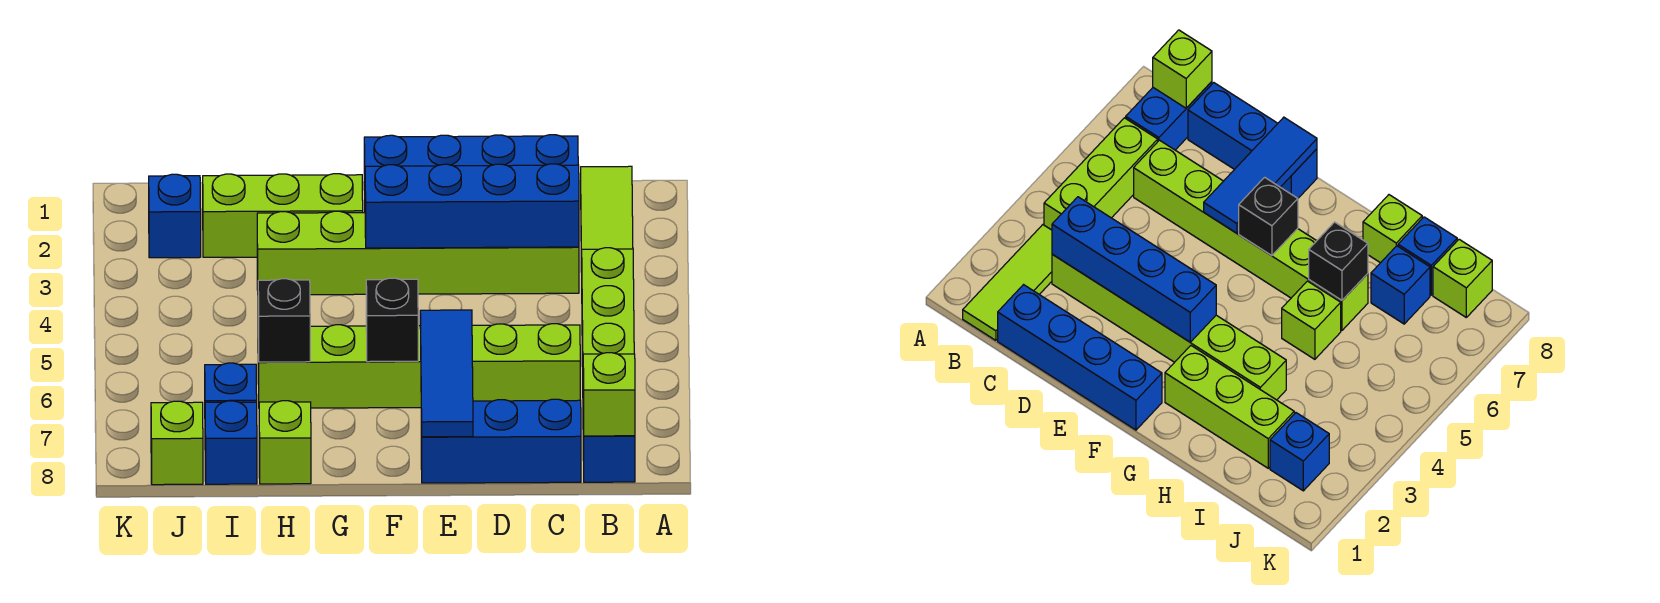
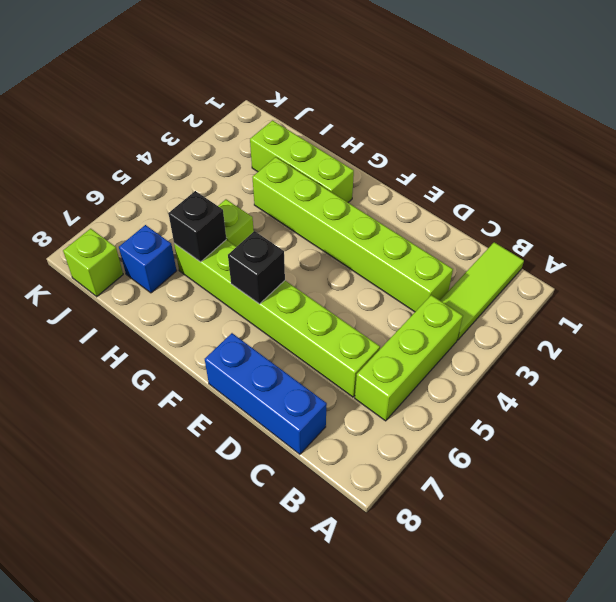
none -> blue brick B7:B8 level 1
none -> blue brick C1:F1 level 1
none -> lime brick H8 level 1

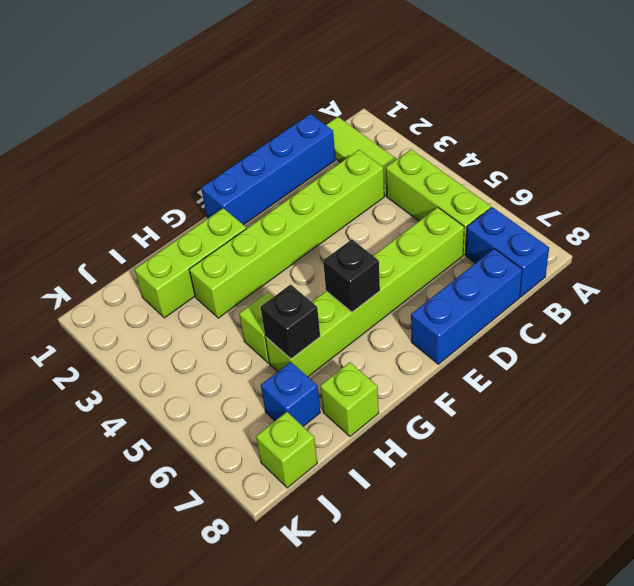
none -> blue brick I8 level 1
none -> blue brick J2 level 1
none -> lime brick B8 level 2

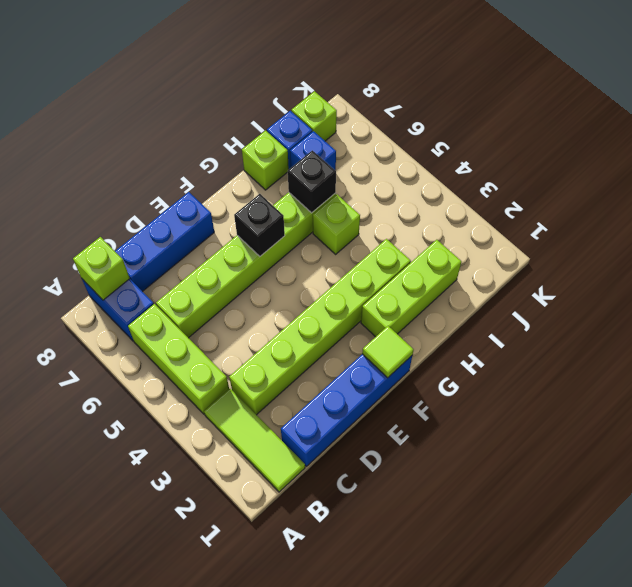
lime tile F1 level 2 -> none
none -> blue brick J2 level 1
none -> blue brick C3:F3 level 2
none -> blue tile E6:E8 level 2

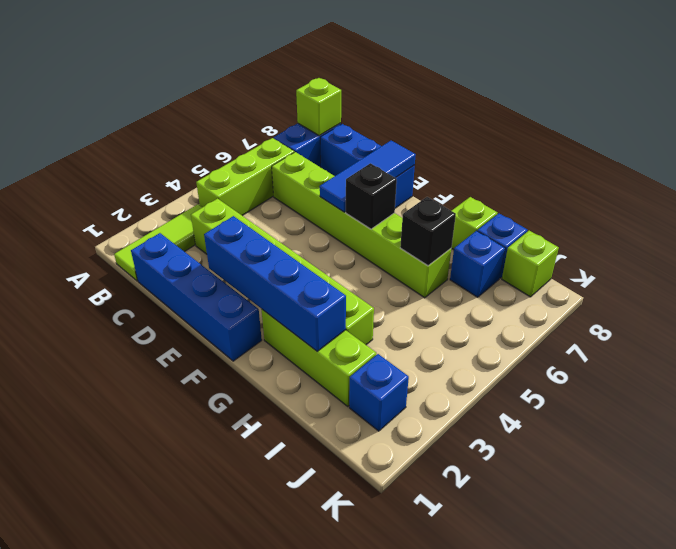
blue brick E2:H2 level 2 -> blue brick C3:F3 level 2
none -> lime brick H5 level 1

